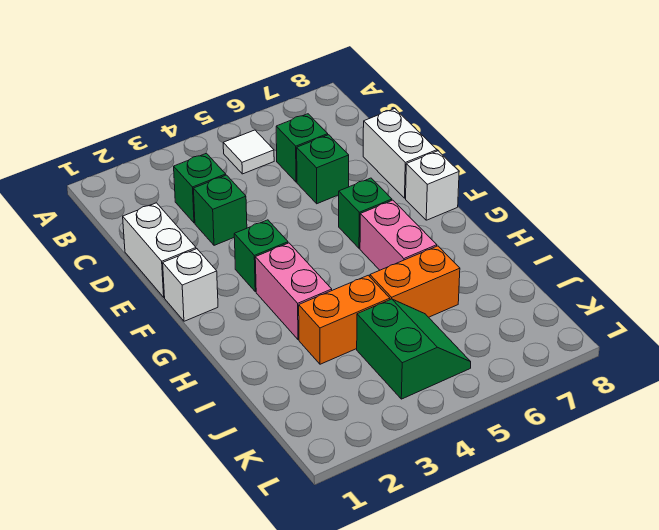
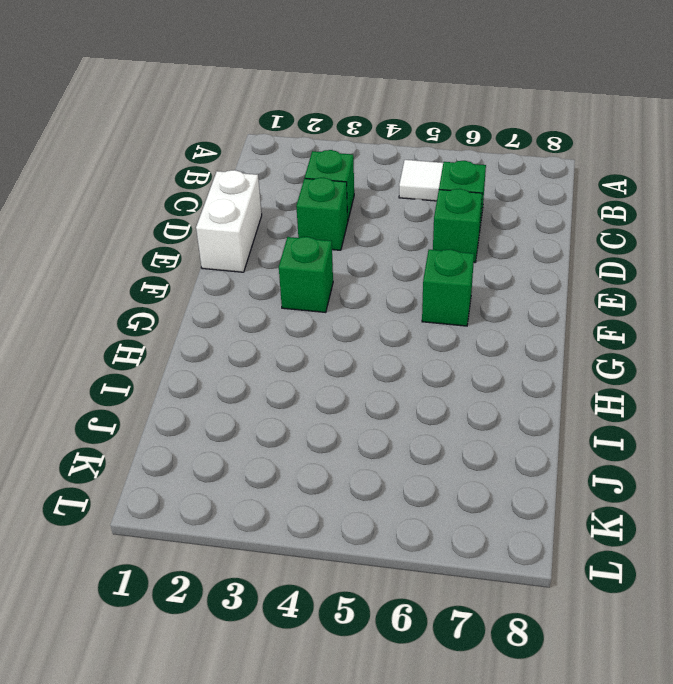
none -> white brick D8:E8 level 1
none -> white brick F1 level 1
none -> white brick F8 level 1

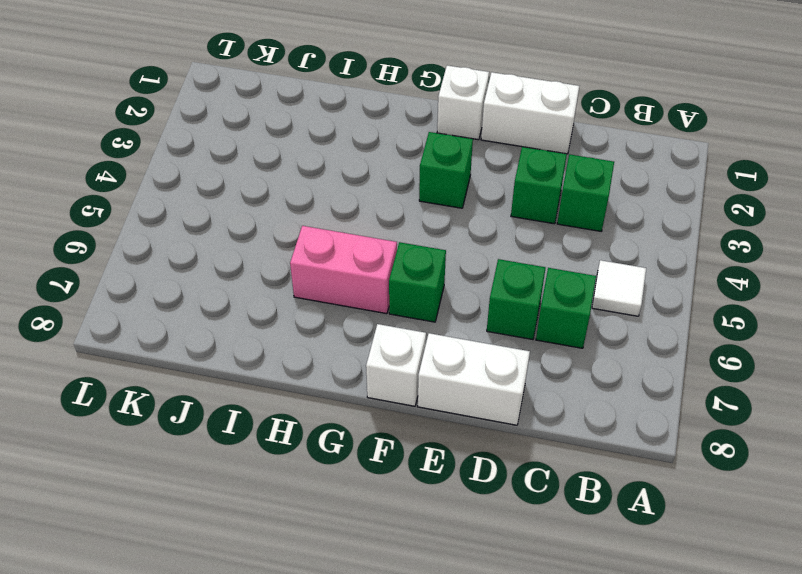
none -> pink brick G3:H3 level 1
none -> orange brick I3:I4 level 1
none -> orange brick I5:I6 level 1

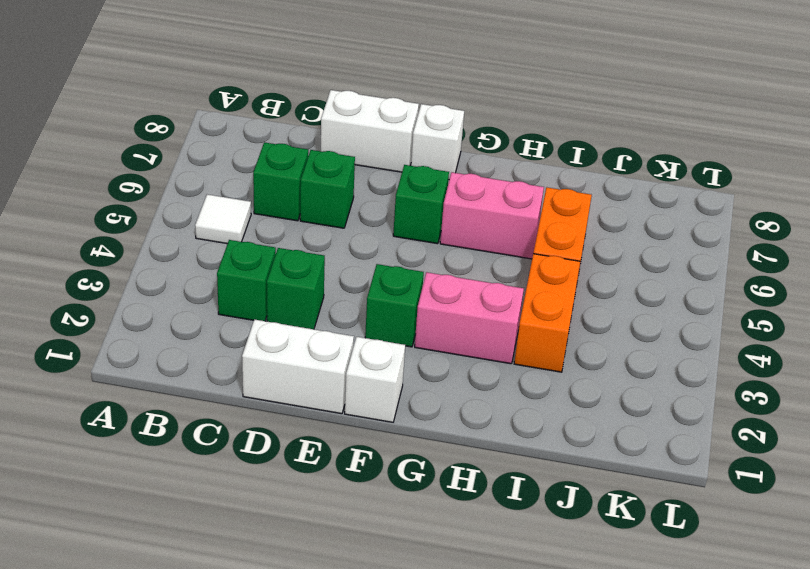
none -> green slope J4:K5 level 1 top 4

